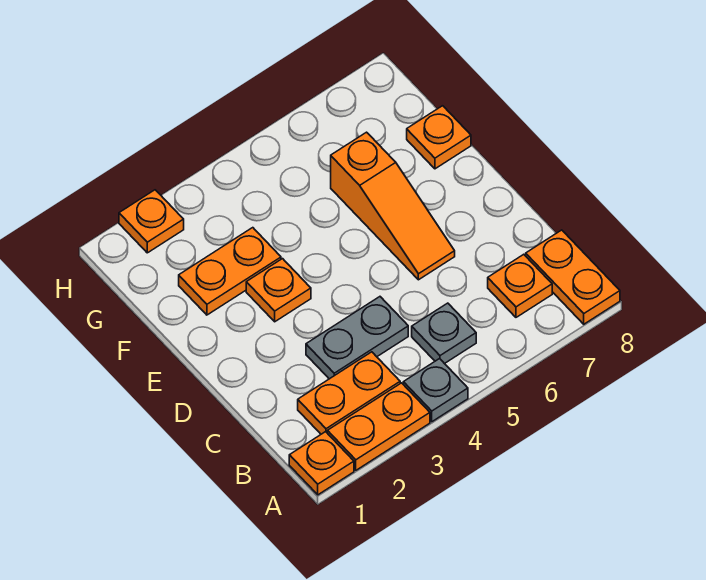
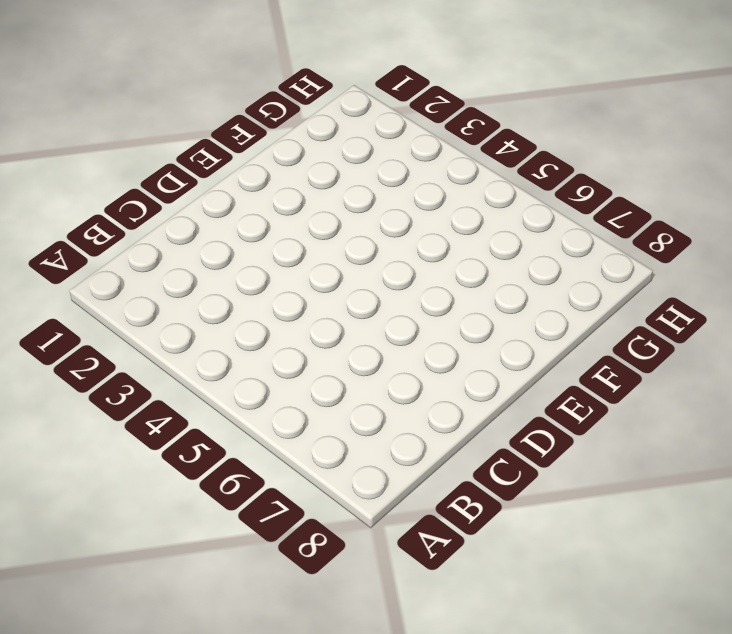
none -> orange plate A1 level 1
none -> orange plate A2:A3 level 1
none -> grey plate A4 level 1

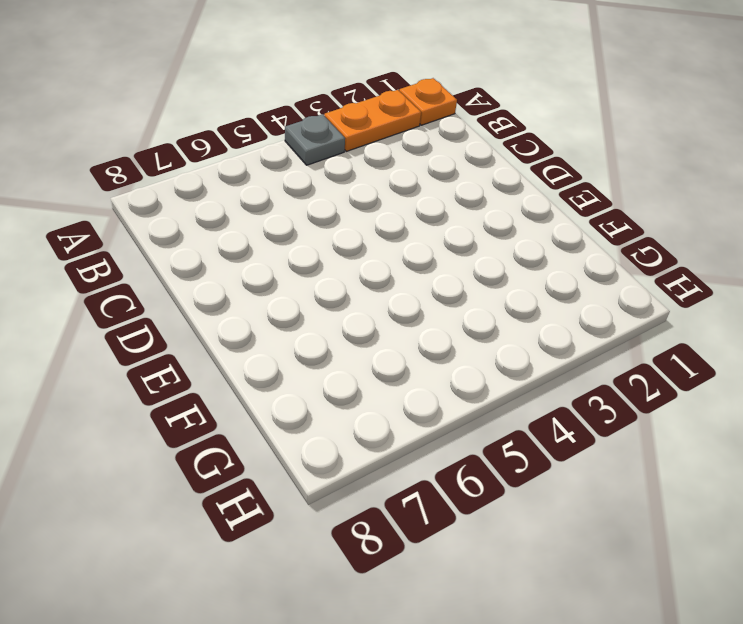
none -> orange plate A8:B8 level 1
none -> orange plate B2:B3 level 1
none -> grey plate B5 level 1

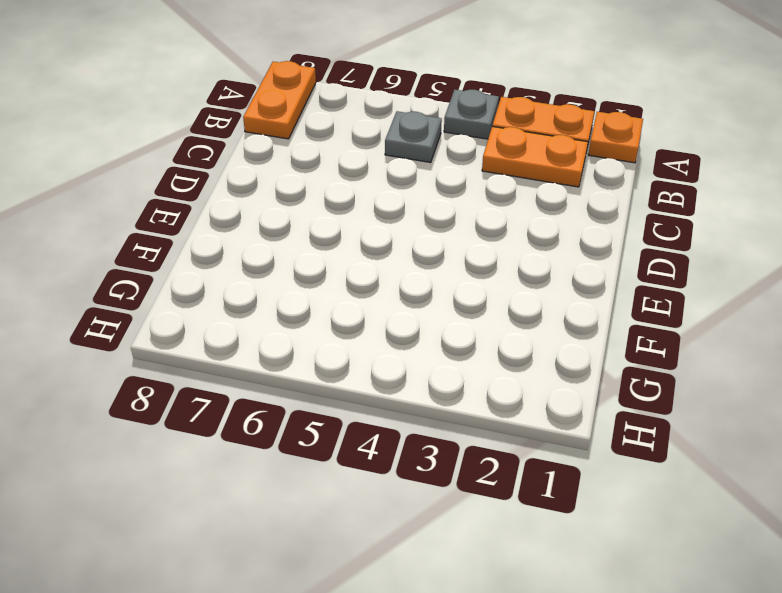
none -> orange plate B7 level 1
none -> grey plate C3:C4 level 1
none -> orange slope D6:F6 level 1 top F

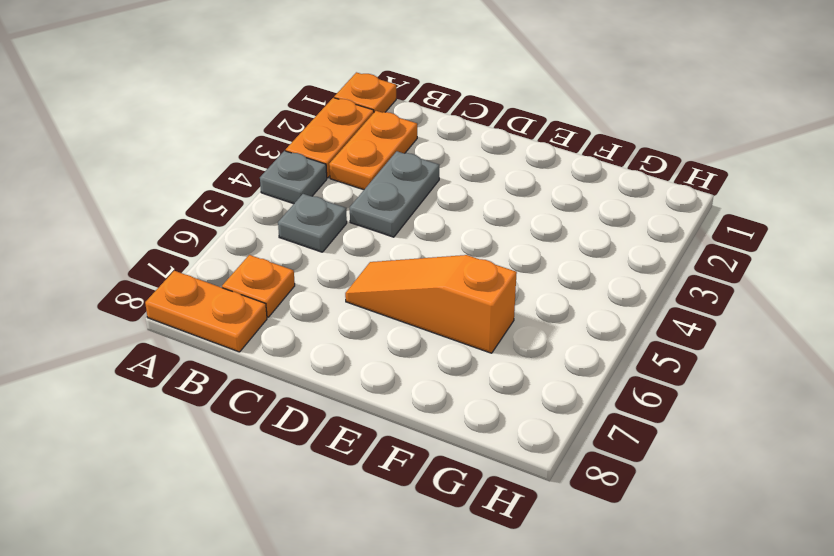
none -> orange plate E3 level 1
none -> orange plate F2:F3 level 1
none -> orange plate F8 level 1

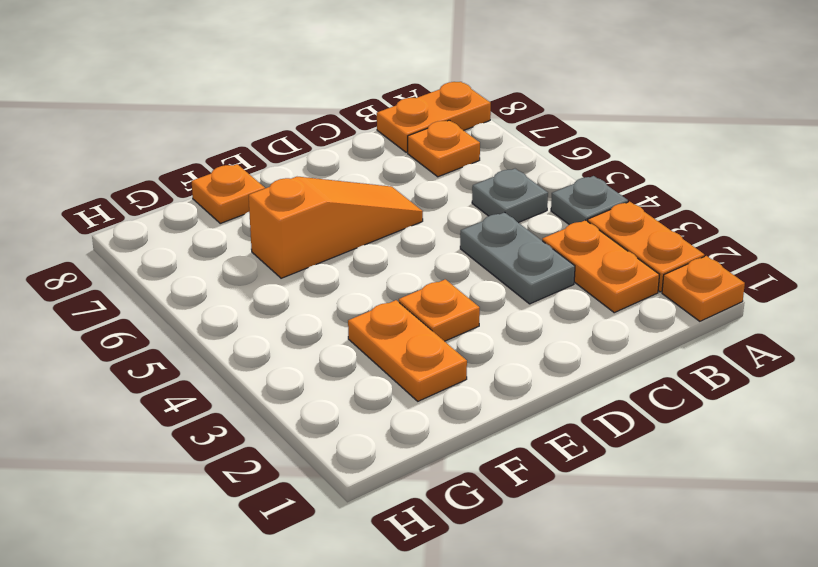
none -> orange plate H2 level 1

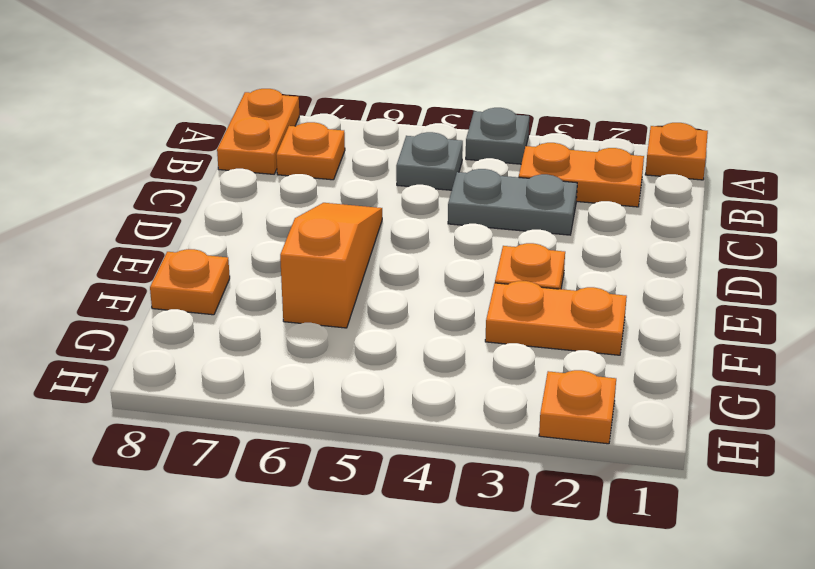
none -> orange plate A2:A3 level 1

